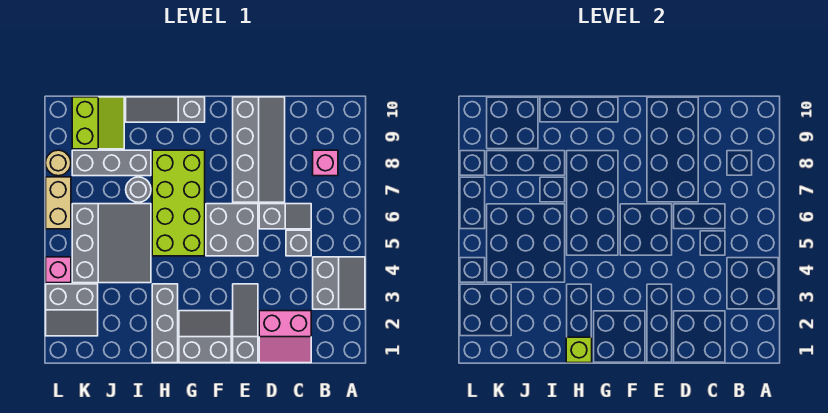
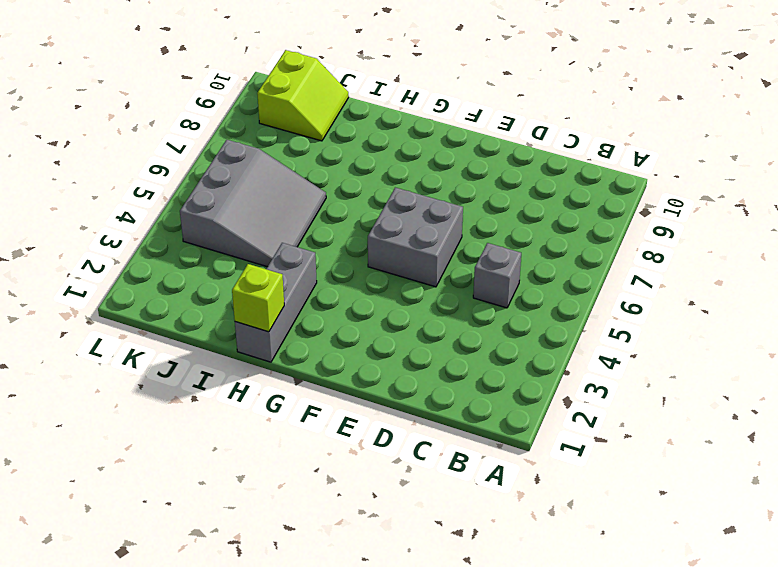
none -> grey slope A3:B4 level 1 top B
none -> pink brick B8 level 1
none -> pink slope C1:D2 level 1 top 2

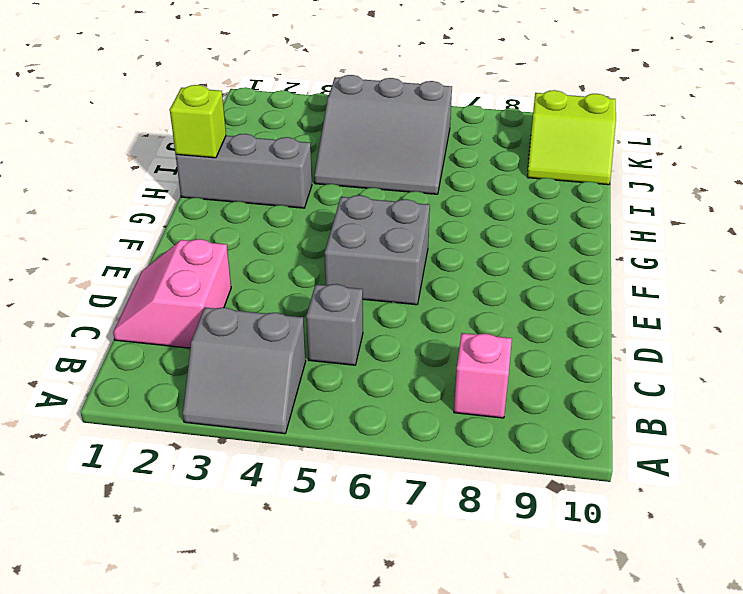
none -> grey slope C6:D6 level 1 top D
none -> grey slope D7:E10 level 1 top E
none -> grey slope E1:E3 level 1 top 1

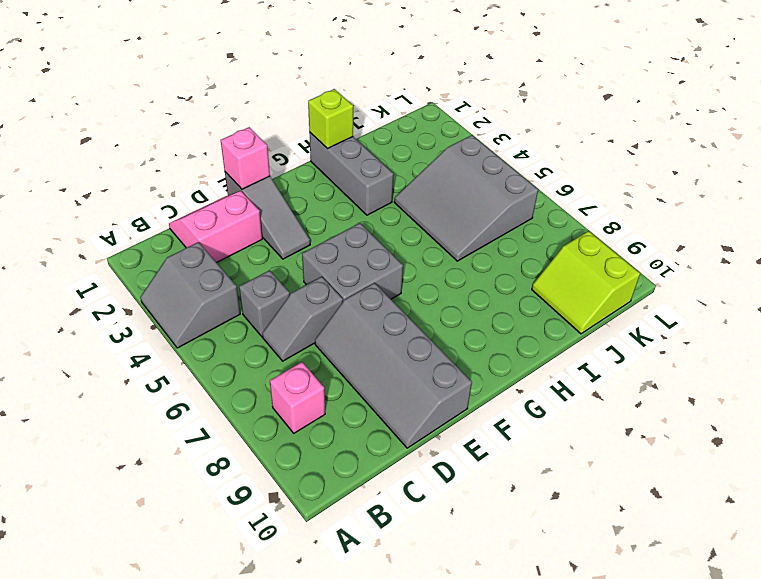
pink brick E1 level 2 -> pink brick L4 level 1
none -> grey slope F1:G2 level 1 top 1
none -> lime brick G5:H8 level 1
none -> grey slope G10:I10 level 1 top G

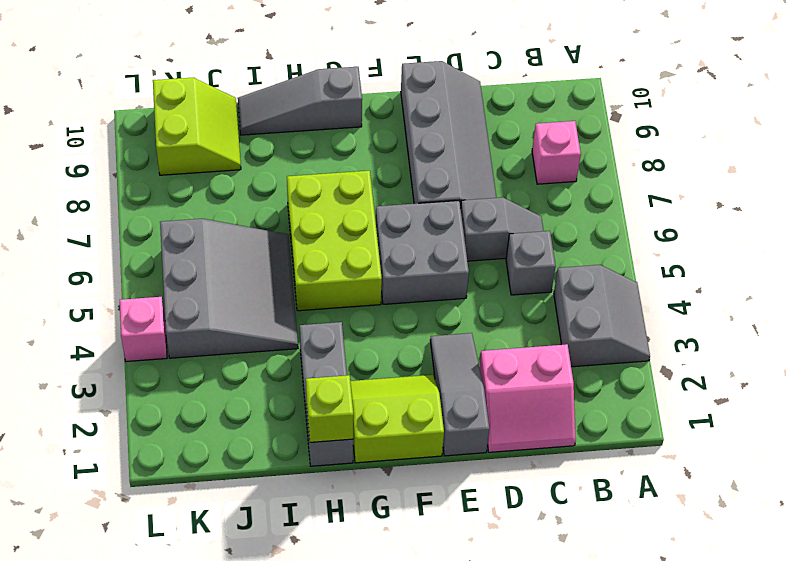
lime slope F1:G2 level 1 top 1 -> grey slope F1:G2 level 1 top 1
lime brick G5:H7 level 1 -> lime brick G5:H8 level 1
none -> grey round brick I7 level 1
none -> grey brick I8:K8 level 1
none -> grey slope K2:L3 level 1 top 3

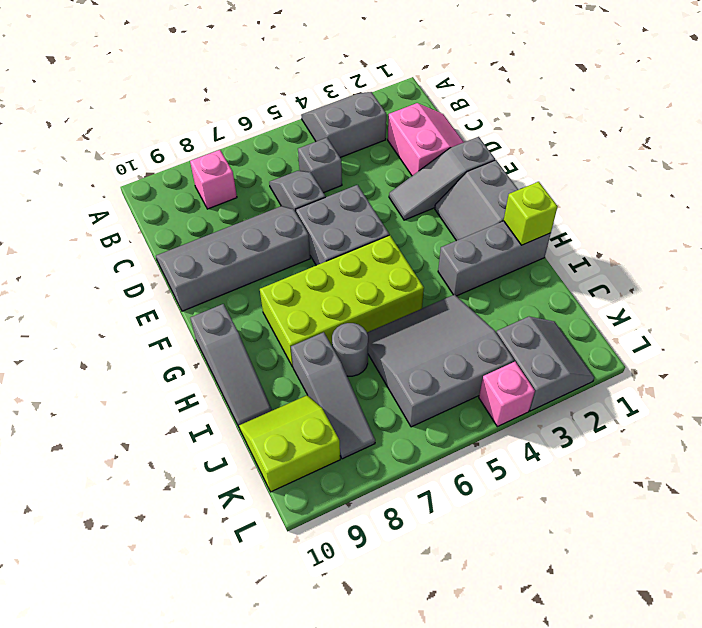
grey slope I8:K8 level 1 top I -> grey brick I8:K8 level 1
none -> tan brick L6:L7 level 1
none -> tan round brick L8 level 1

